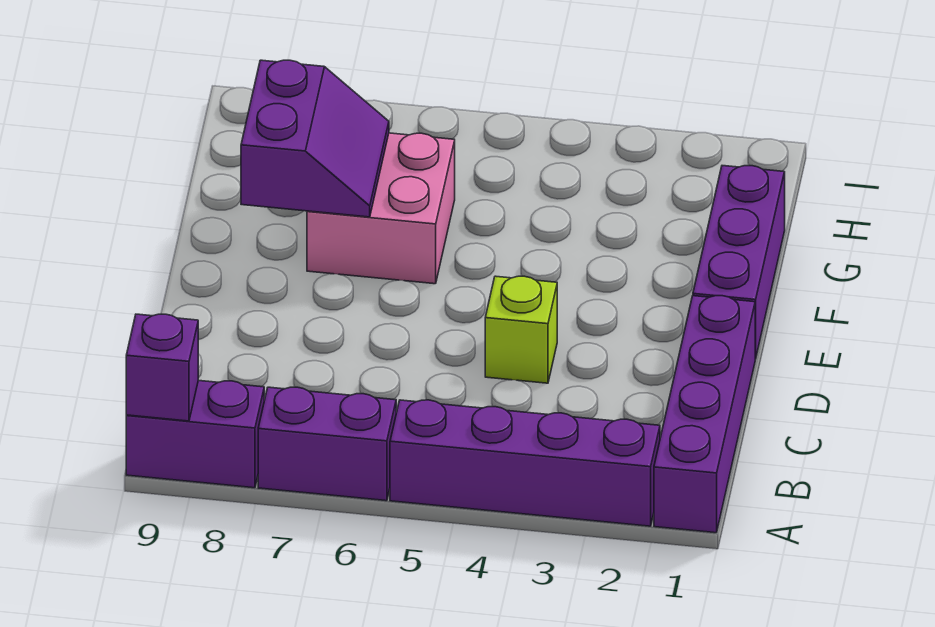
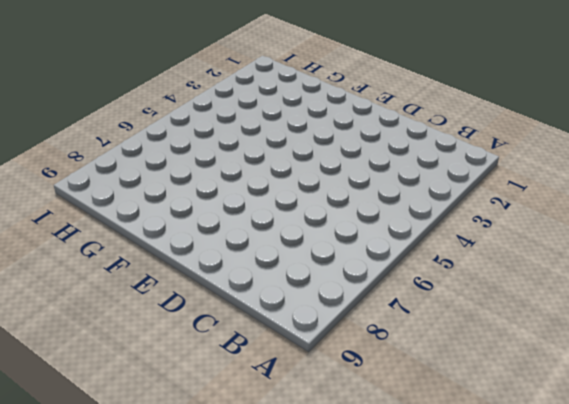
none -> purple brick A1:D1 level 1
none -> purple brick A2:A5 level 1

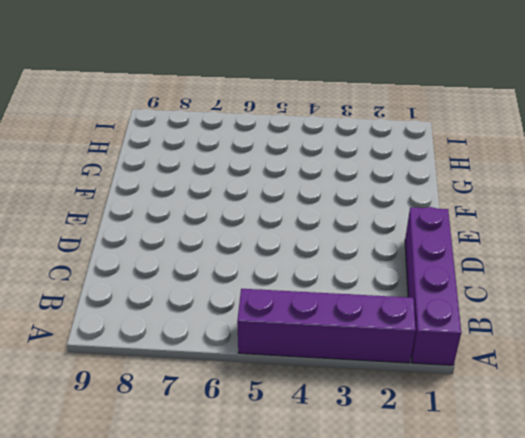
none -> purple brick A6:A7 level 1
none -> purple brick A8:A9 level 1

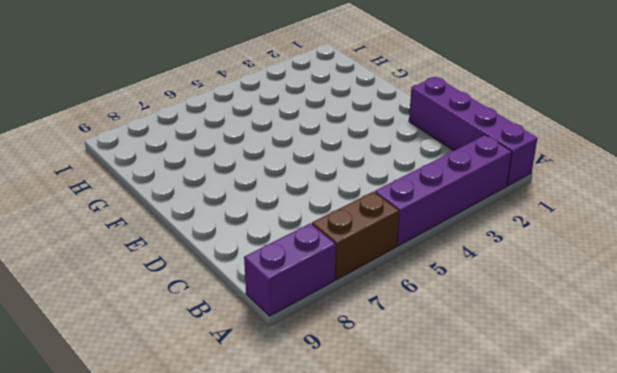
brown brick A6:A7 level 1 -> purple brick A6:A7 level 1
none -> lime brick D4 level 1
none -> purple brick E1:G1 level 1

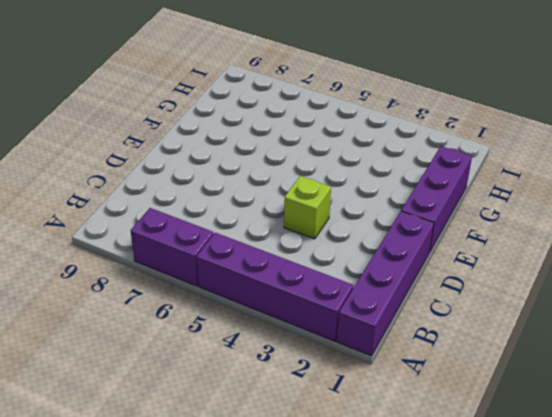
none -> purple brick A8:A9 level 1
none -> pink brick F6:G7 level 1

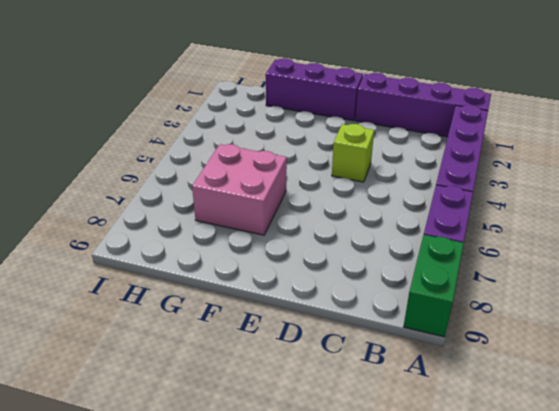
green brick A8:A9 level 1 -> purple brick A8:A9 level 1
none -> purple brick A9 level 2
none -> purple slope F7:G8 level 2 top 8

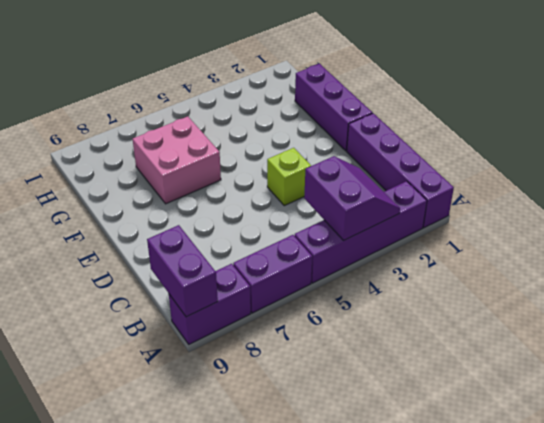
purple slope A3:B4 level 2 top 4 -> purple slope F7:G8 level 2 top 8
purple brick A9:B9 level 2 -> purple brick A9 level 2

